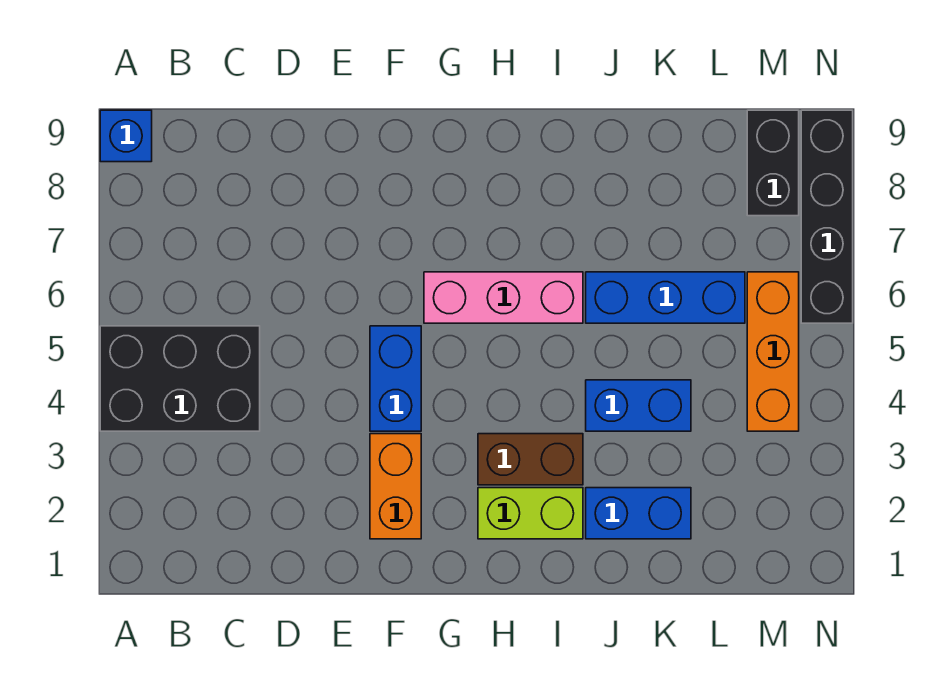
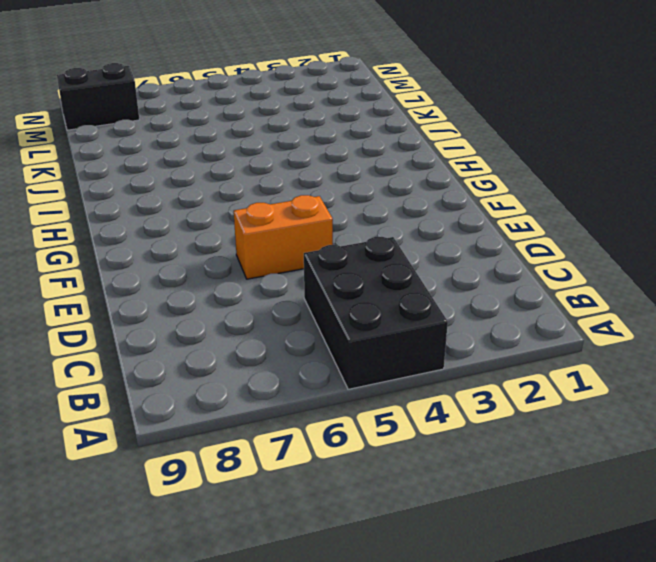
orange brick E5:E6 level 1 -> orange brick F2:F3 level 1
none -> blue brick A9 level 1
none -> blue brick F4:F5 level 1
none -> pink brick G6:I6 level 1

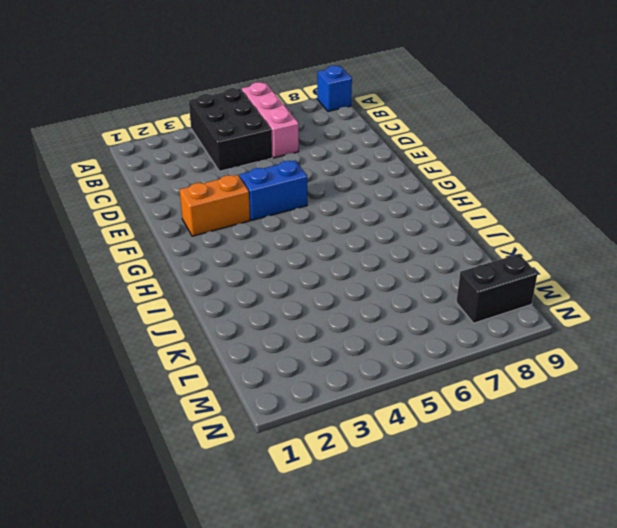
pink brick A6:C6 level 1 -> pink brick G6:I6 level 1
none -> lime brick H2:I2 level 1
none -> brown brick H3:I3 level 1
none -> blue brick J2:K2 level 1

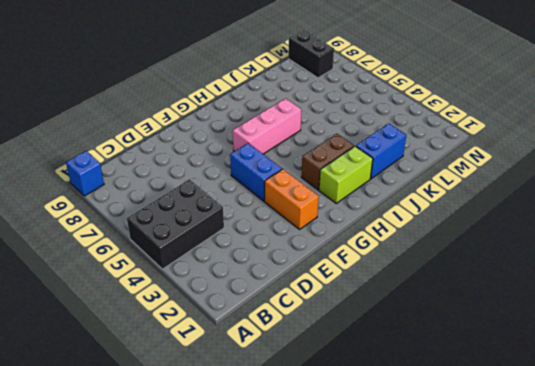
none -> blue brick J4:K4 level 1
none -> blue brick J6:L6 level 1
none -> orange brick M4:M6 level 1

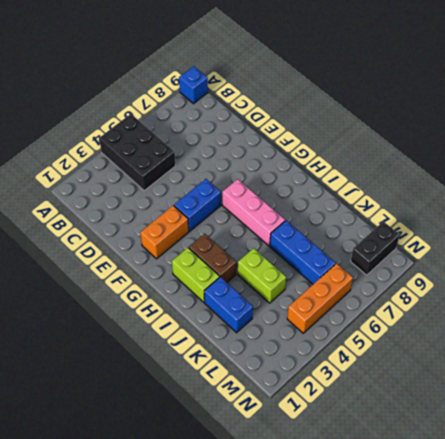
lime brick J4:K4 level 1 -> blue brick J4:K4 level 1
none -> black brick N6:N9 level 1

